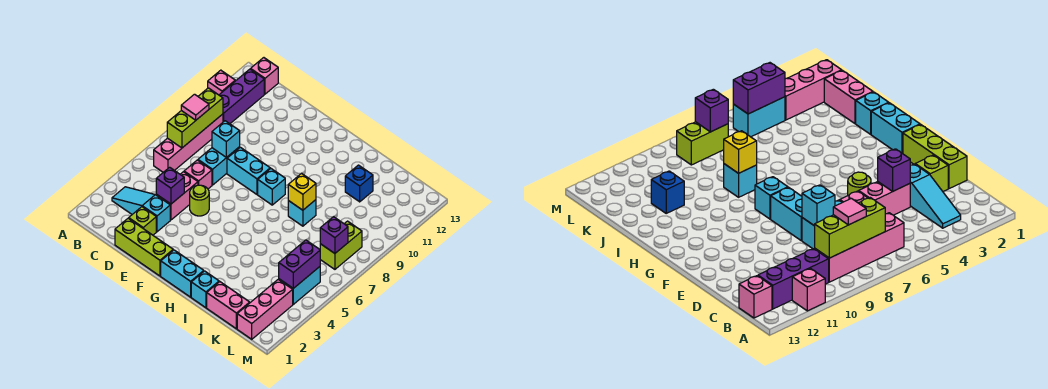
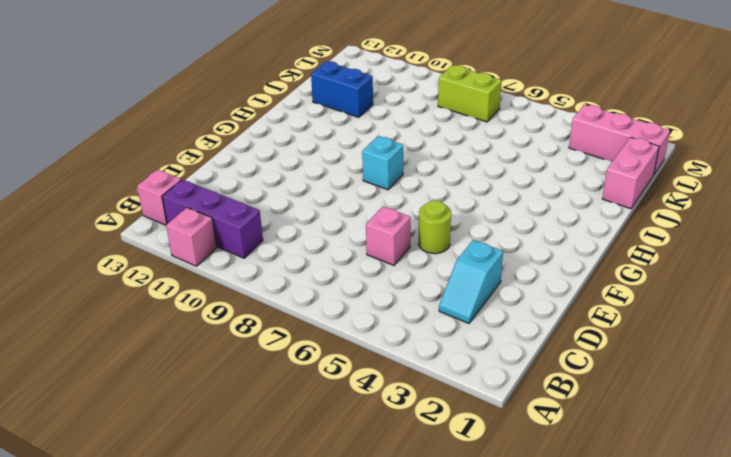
cyan slope C3:D3 level 1 top D -> cyan slope B3:D3 level 1 top D
blue brick J11:J12 level 1 -> blue brick J11 level 1
none -> pink brick B6:B9 level 1
none -> lime brick D1:F1 level 1
none -> lime brick D2 level 1

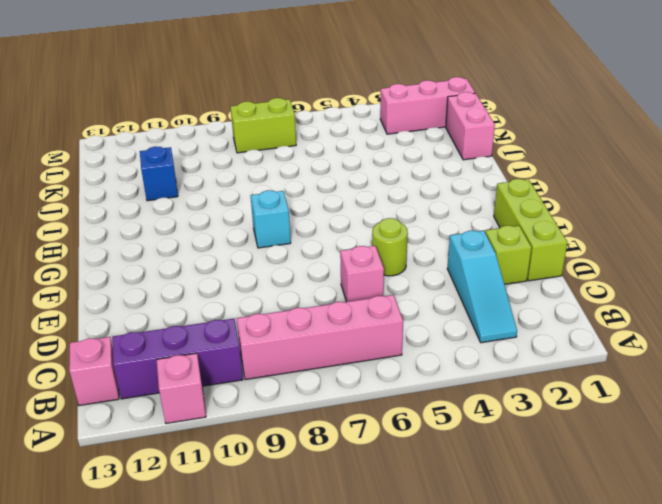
none -> pink brick D4:D5 level 1
none -> cyan brick D7:D8 level 1
none -> cyan brick E8:F8 level 1

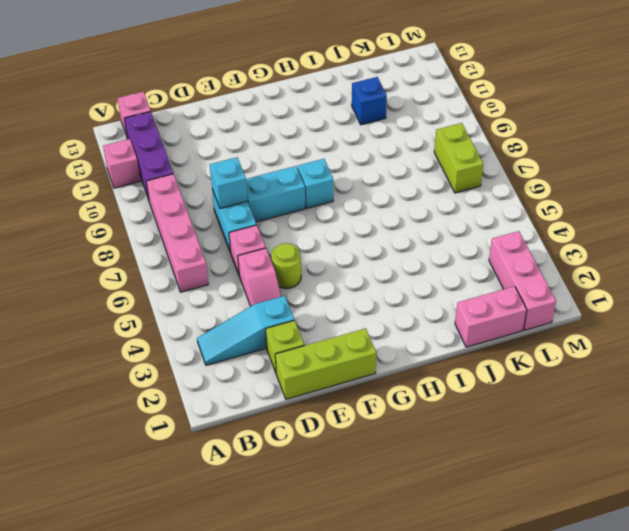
pink slope D4:D5 level 1 top 5 -> pink brick D4:D5 level 1
none -> cyan brick G1:H1 level 1
none -> cyan brick I1 level 1
none -> cyan brick I8 level 1

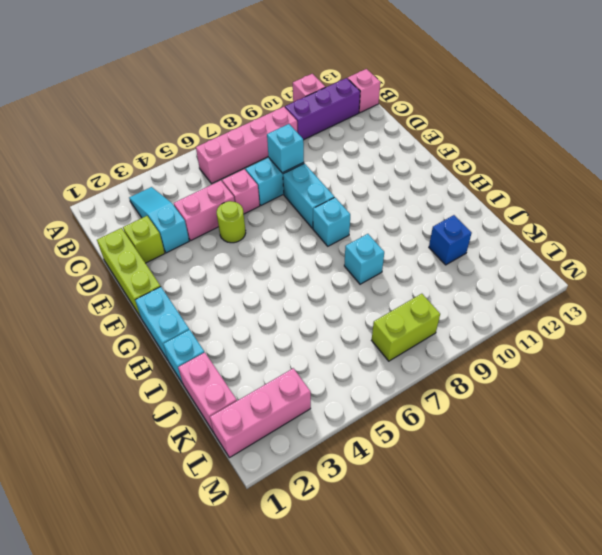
none -> cyan brick L4:L5 level 1
none -> lime brick B7:B9 level 2
none -> purple brick D4 level 2

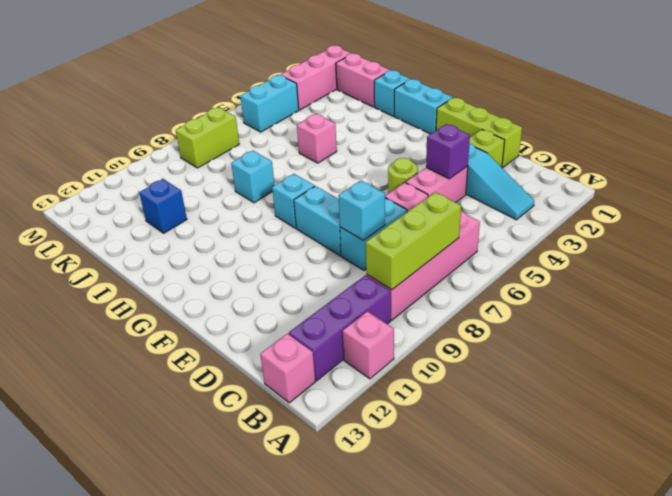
pink brick I5 level 1 -> none
none -> yellow brick I8 level 2
none -> purple brick L4:L5 level 2
none -> purple brick L7 level 2

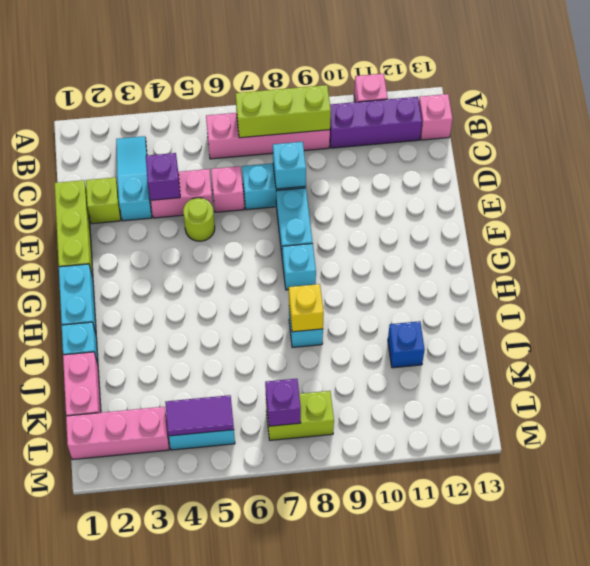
purple tile L4:L5 level 2 -> purple brick L4:L5 level 2
none -> pink tile B8 level 3

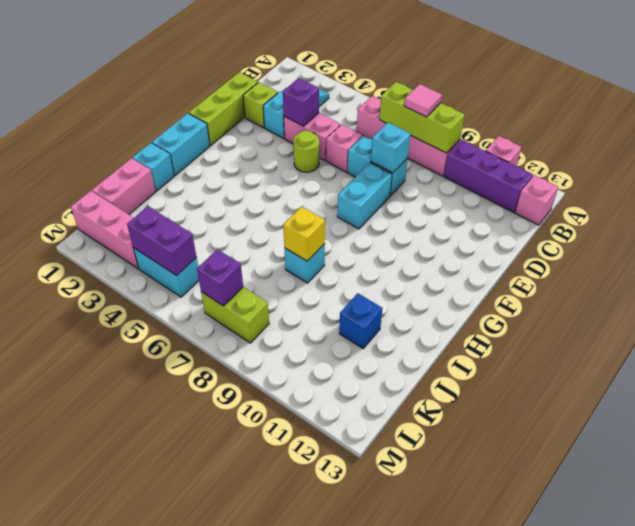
none -> cyan brick G8 level 1

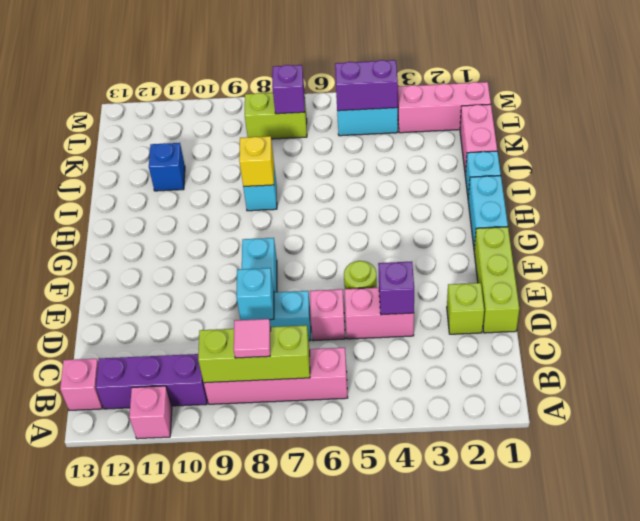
none -> cyan slope B3:D3 level 1 top D
none -> cyan brick G8 level 1

